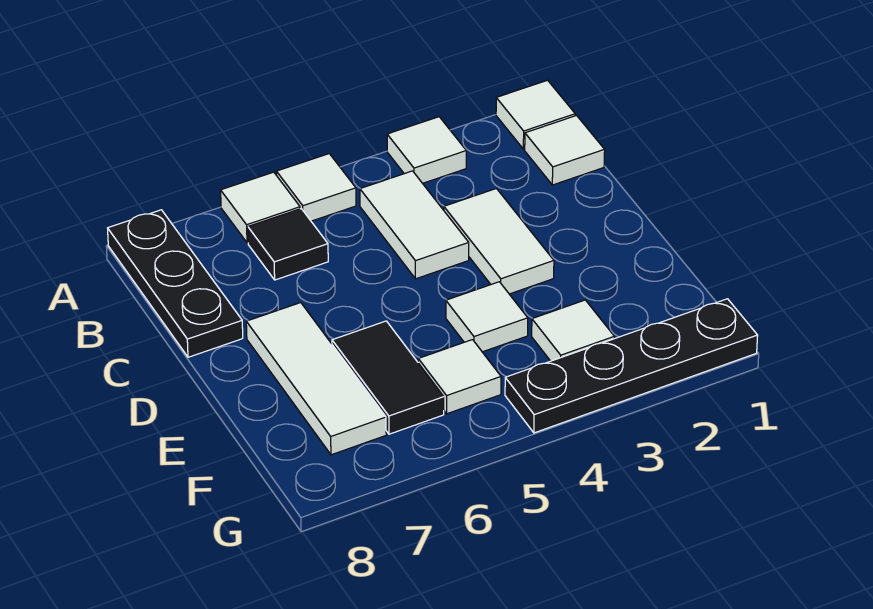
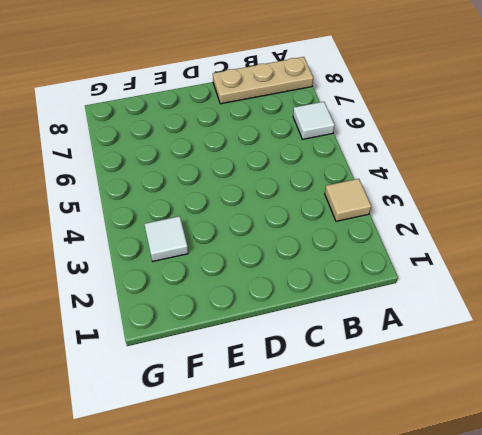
tan tile A3 level 1 -> white tile A3 level 1
tan plate A8:C8 level 1 -> black plate A8:C8 level 1
none -> white tile A1 level 1
none -> white tile A5 level 1
none -> white tile B1 level 1

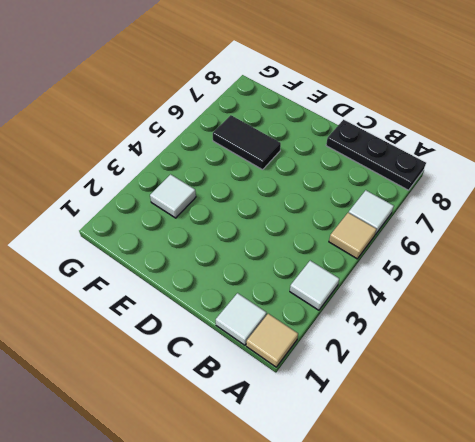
tan tile A1 level 1 -> white tile A1 level 1
tan tile A5 level 1 -> white tile A5 level 1
none -> white tile B4:C4 level 1
none -> black tile B6 level 1
none -> white tile C3:D3 level 1

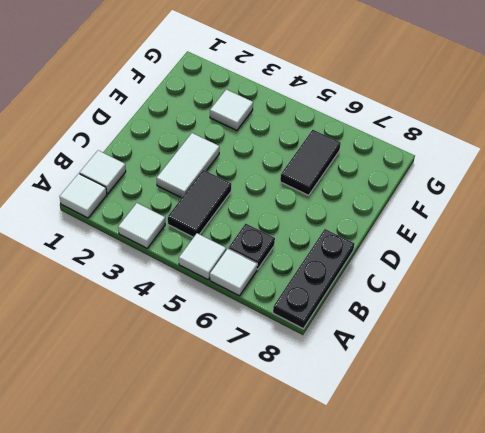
black tile B4:C4 level 1 -> white tile B4:C4 level 1
black plate B6 level 1 -> black tile B6 level 1
none -> white tile D7:F7 level 1
none -> white tile E4 level 1
none -> white tile F5 level 1

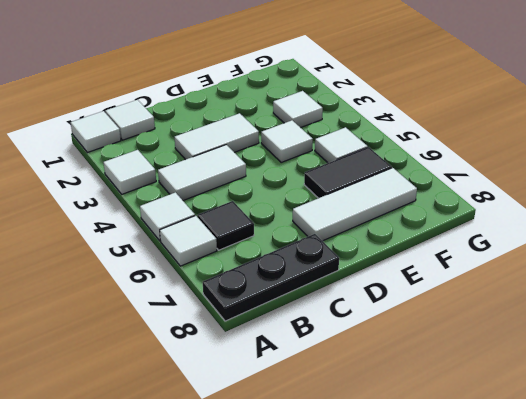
none -> black plate G1:G4 level 1

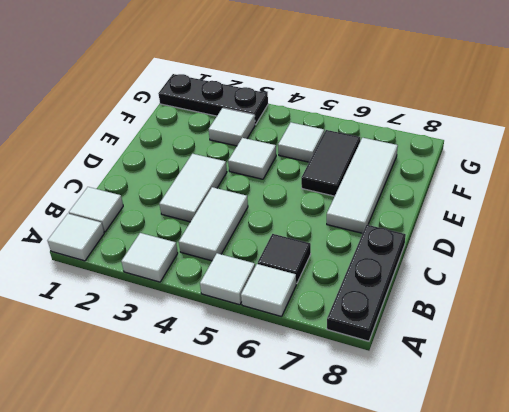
black plate G1:G3 level 1 -> black plate G1:G4 level 1

